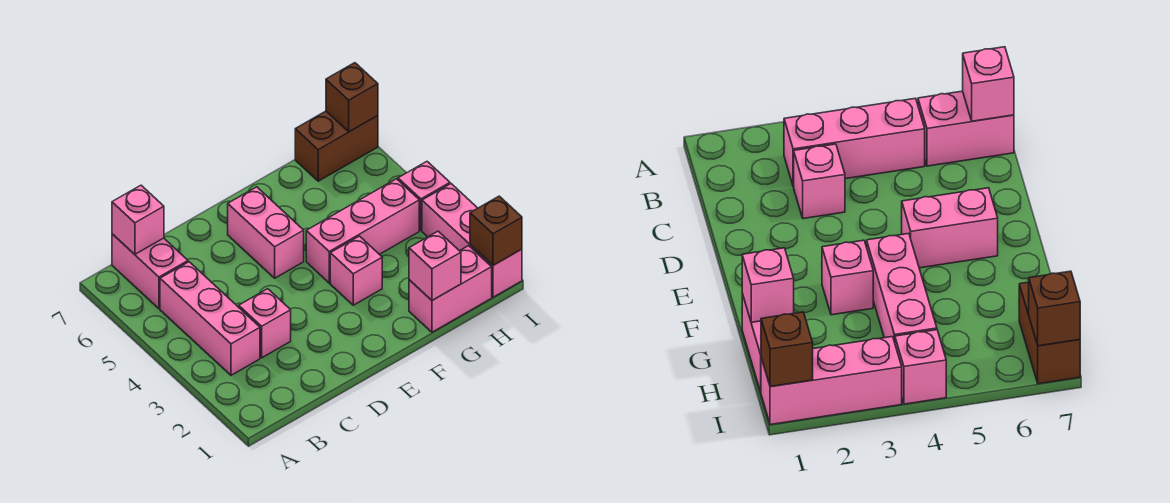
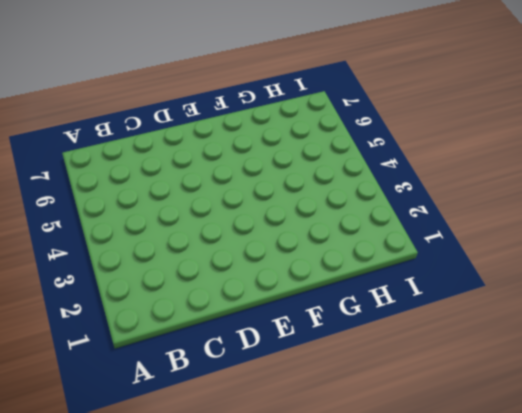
none -> pink brick B3:B5 level 1
none -> pink brick B6:B7 level 1
none -> pink brick C3 level 1

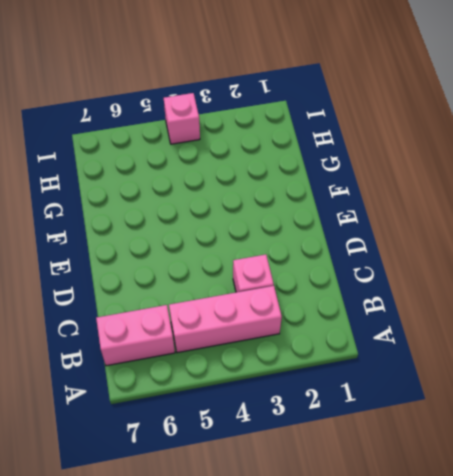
none -> pink brick E5:E6 level 1
none -> pink brick F3 level 1
none -> pink brick F4:H4 level 1

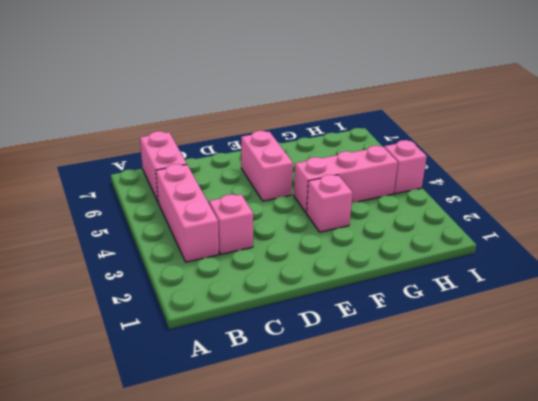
none -> pink brick G1:H1 level 1
none -> brown brick H7:I7 level 1
none -> pink brick I1:I3 level 1

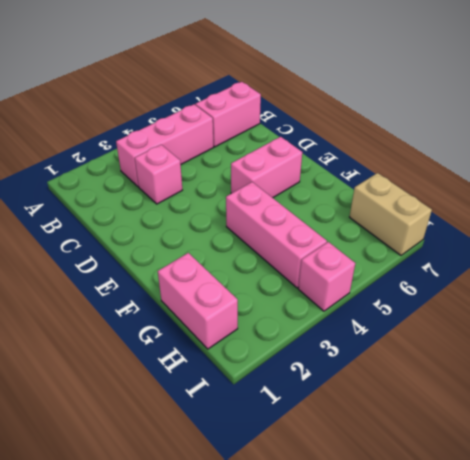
tan brick H7:I7 level 1 -> brown brick H7:I7 level 1
none -> pink brick F3 level 1
none -> pink brick I1:I3 level 1
none -> pink brick B7 level 2

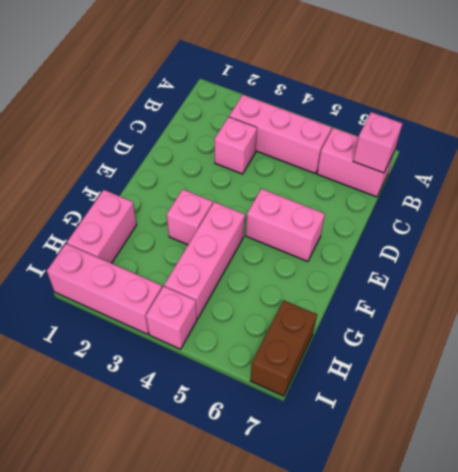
none -> pink brick G1 level 2
none -> brown brick I1 level 2
none -> brown brick I7 level 2

